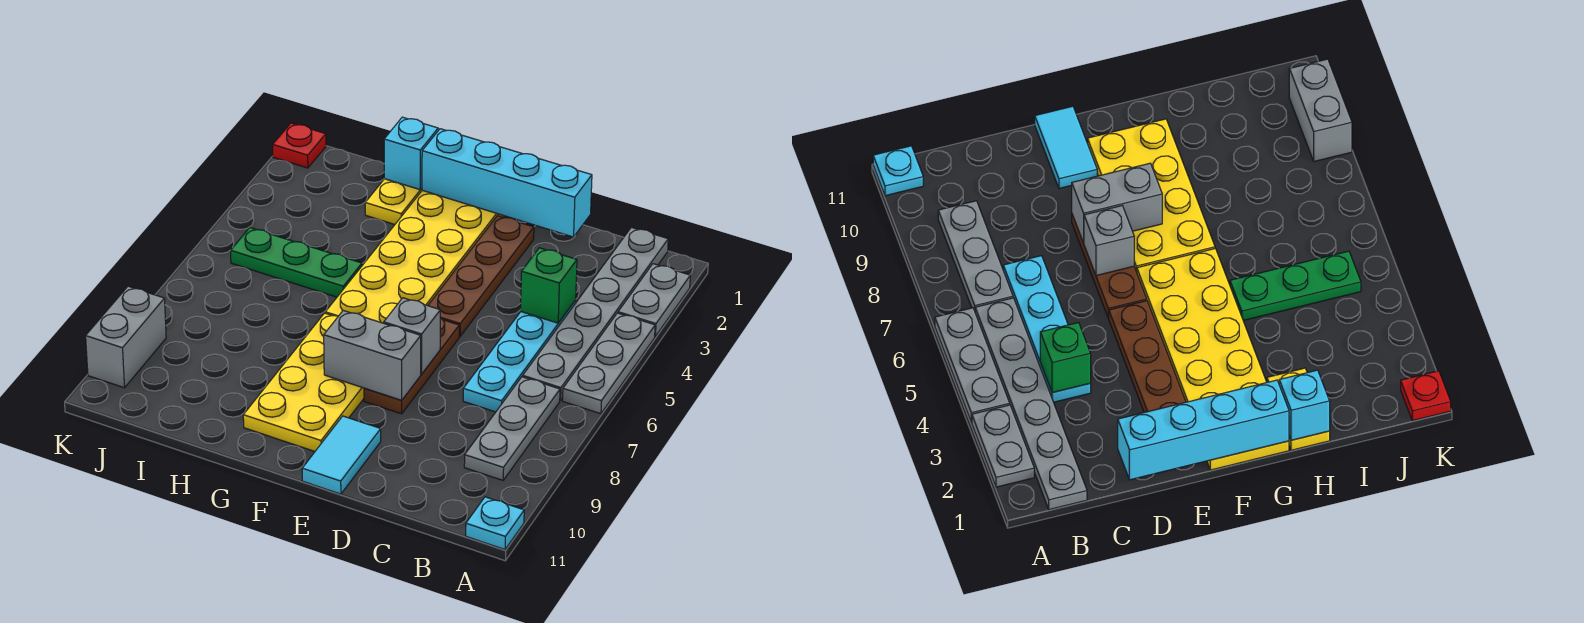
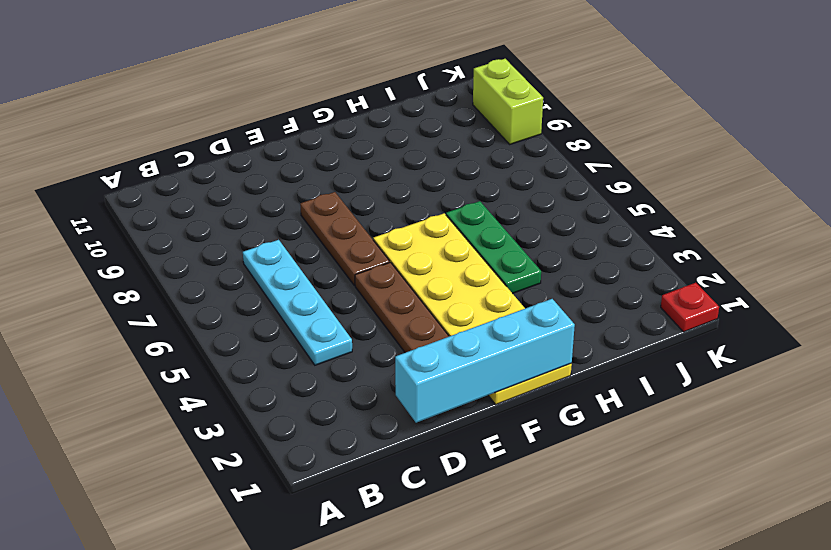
green plate H4:H6 level 1 -> green plate H5:J5 level 1
lime brick K9:K10 level 1 -> grey brick K9:K10 level 1
none -> grey plate A2:A3 level 1
none -> grey plate A4:A6 level 1
none -> cyan plate A11 level 1

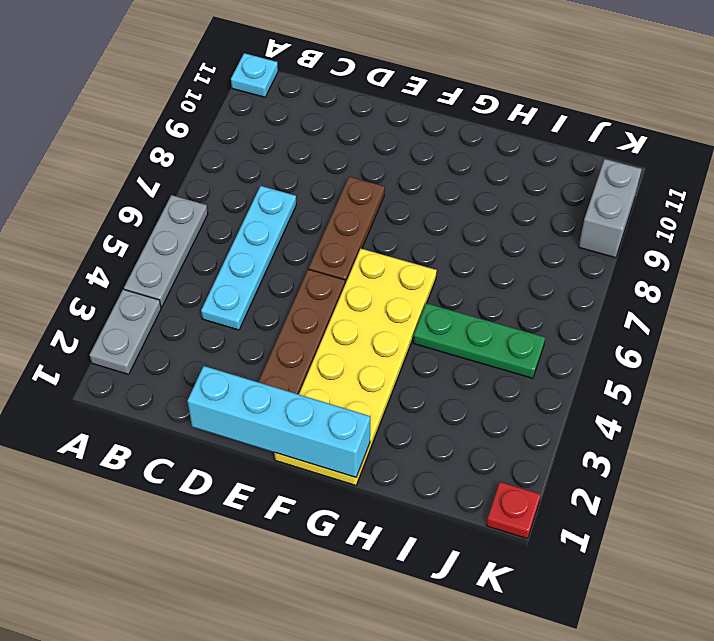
none -> grey plate B1:B6 level 1
none -> grey plate B7:B9 level 1
none -> cyan tile E10:E11 level 1

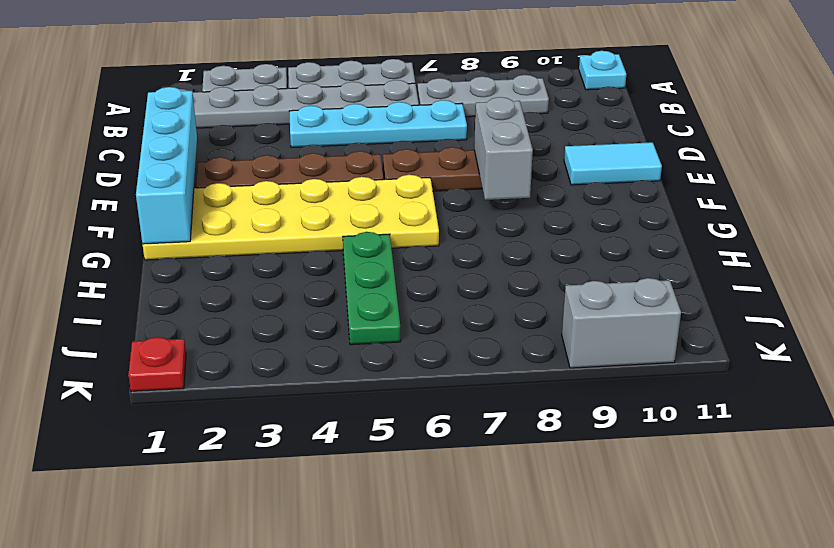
none -> yellow plate F7:G10 level 1
none -> yellow plate H1:H2 level 1
none -> green brick C4 level 2

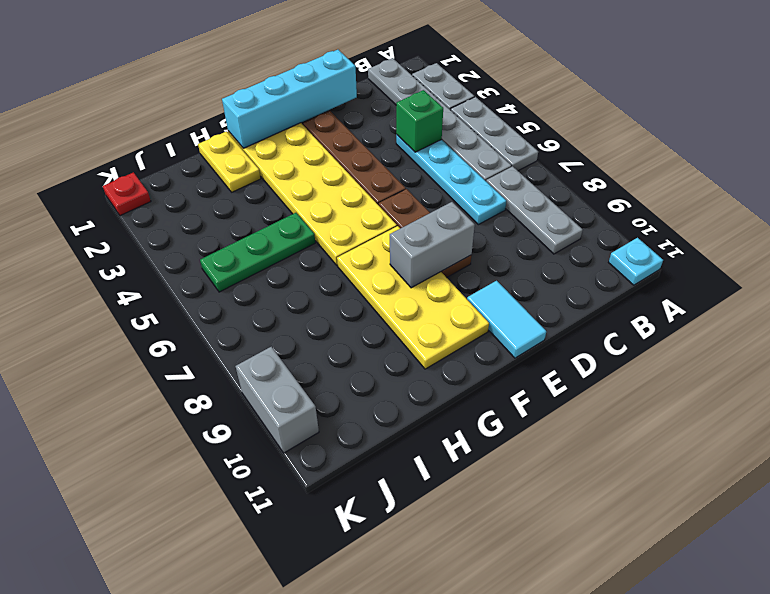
none -> grey brick E7 level 2
none -> cyan brick H1 level 2

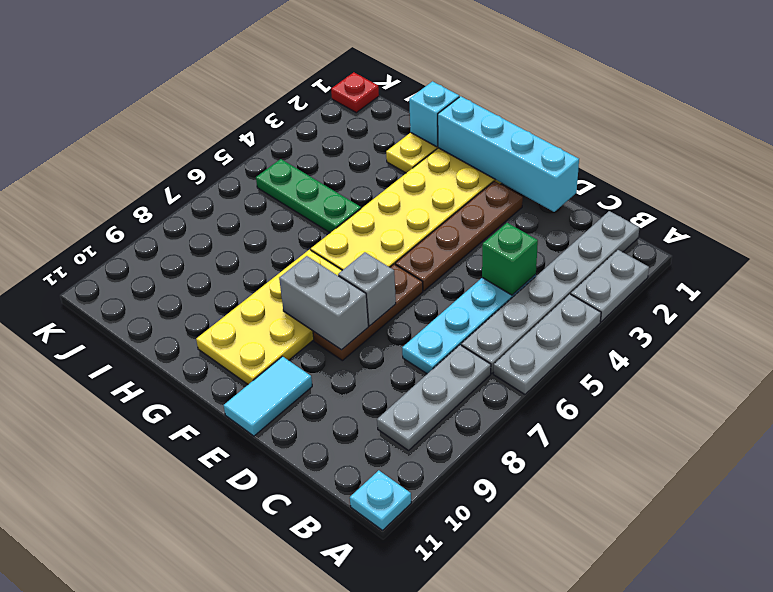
none -> grey brick K9:K10 level 1

